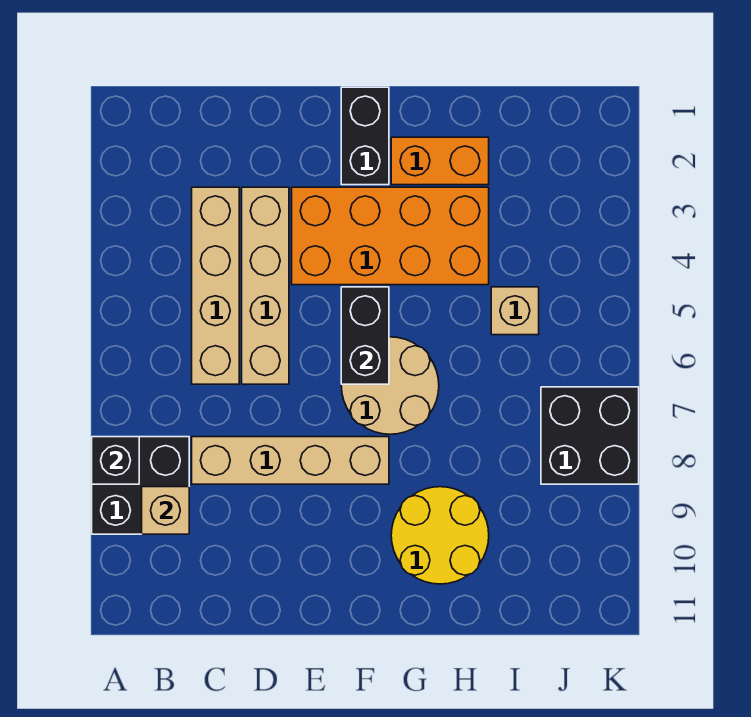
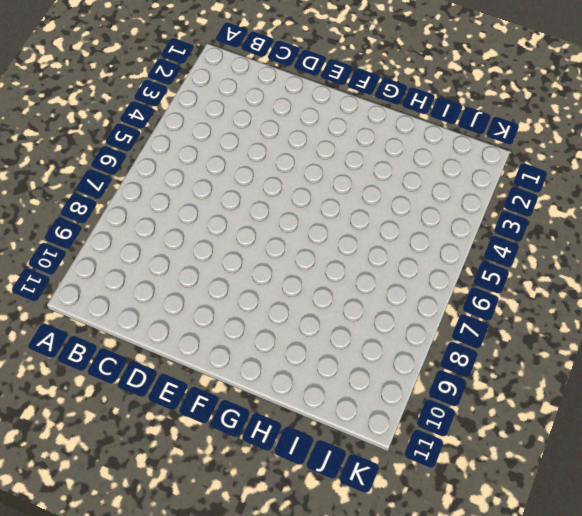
none -> black brick A8:B9 level 1
none -> tan brick C3:C6 level 1
none -> tan brick C8:F8 level 1

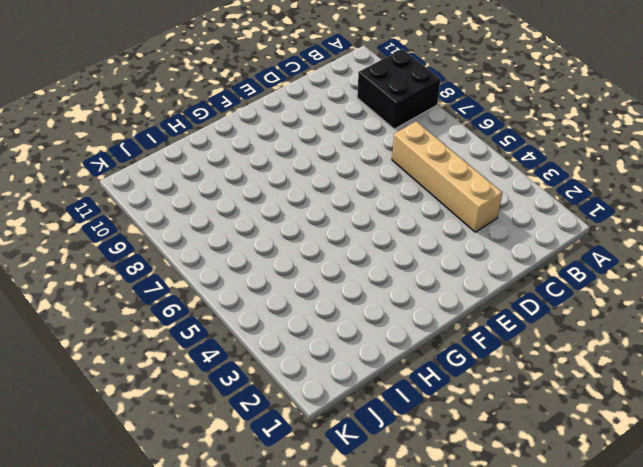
none -> tan brick C8:F8 level 1
none -> tan brick D3:D6 level 1
none -> orange brick E3:H4 level 1

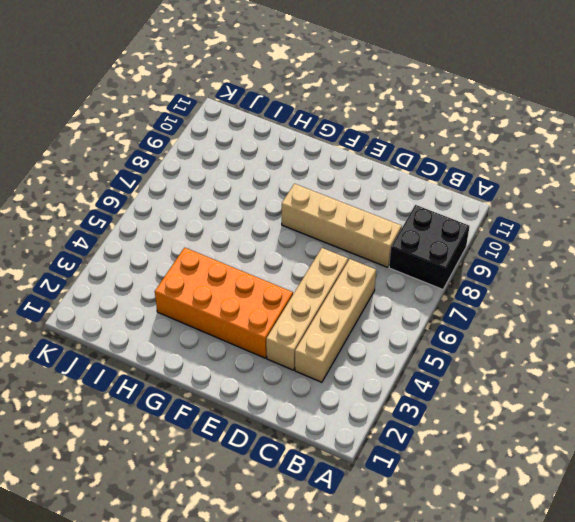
none -> black brick F1:F2 level 1
none -> tan round brick F6:G7 level 1
none -> orange brick G2:H2 level 1

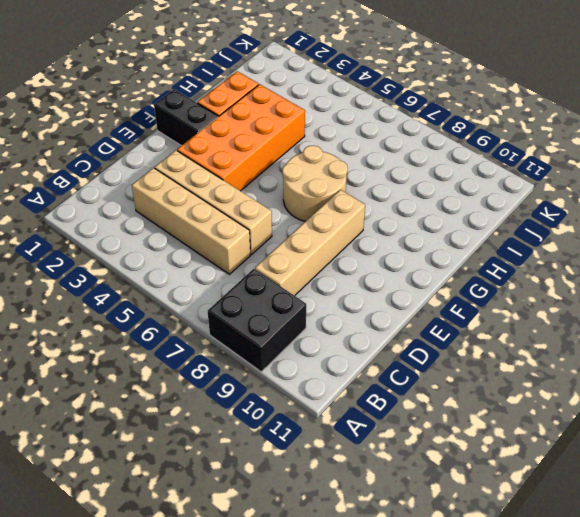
none -> yellow round brick G9:H10 level 1
none -> tan brick I5 level 1
none -> black brick J7:K8 level 1

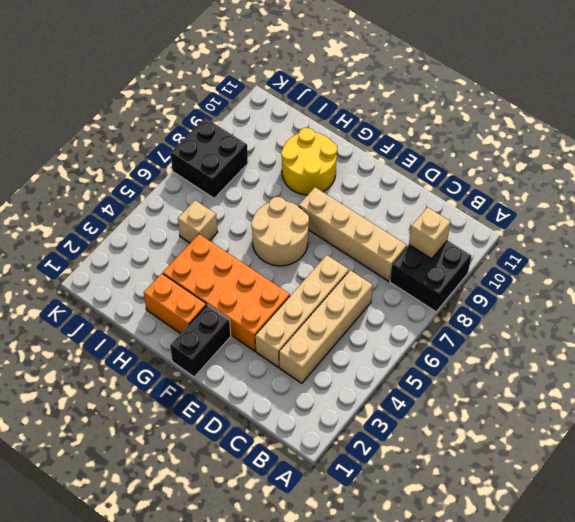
none -> black brick A8 level 2
none -> black brick F5:F6 level 2

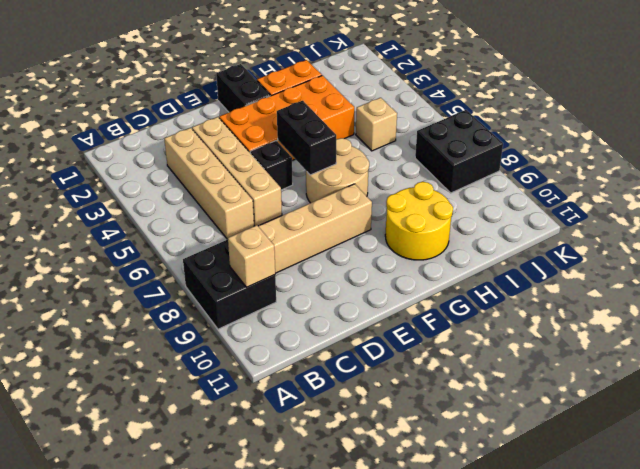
black brick E5 level 1 -> black brick A8 level 2

